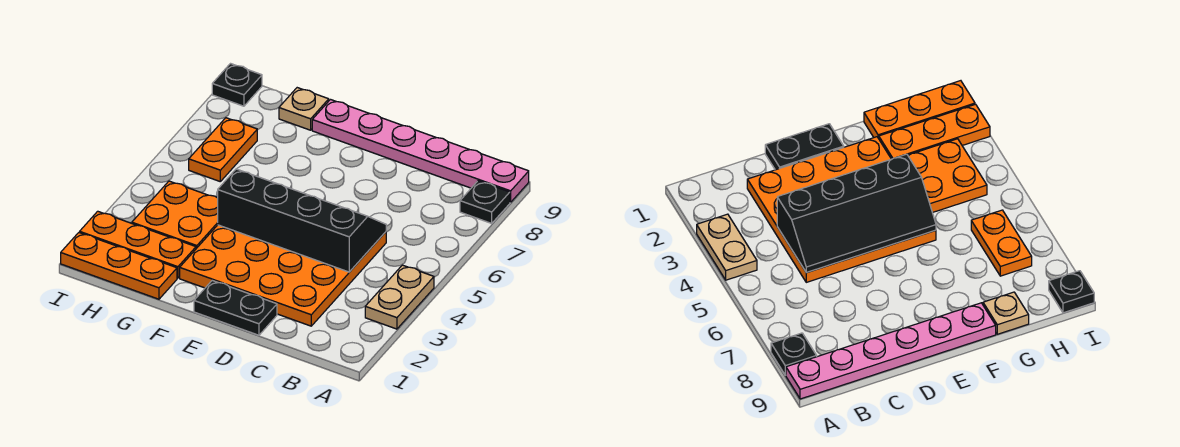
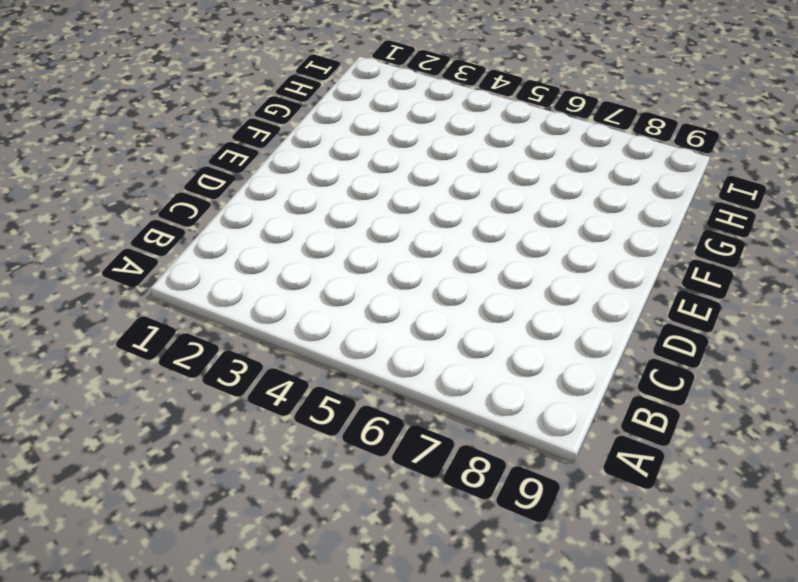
none -> tan plate A3:A4 level 1
none -> black plate A8 level 1
none -> pink plate A9:F9 level 1

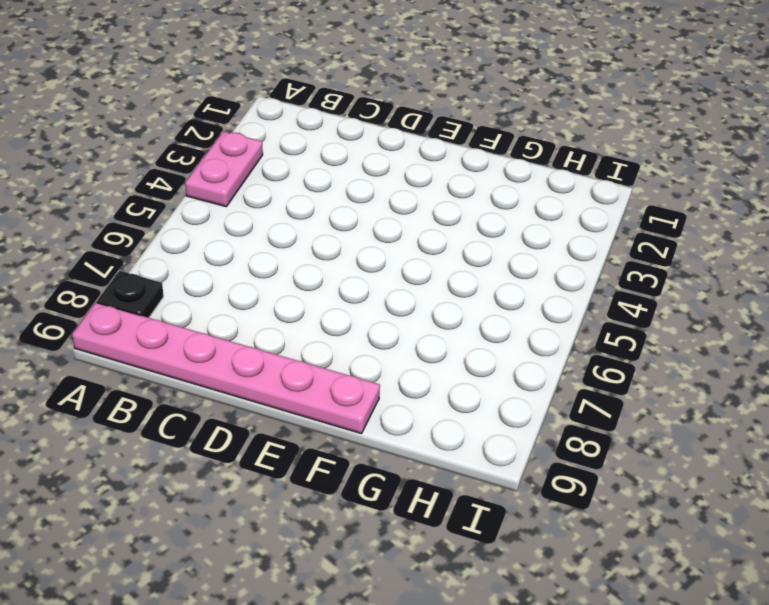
pink plate A3:A4 level 1 -> tan plate A3:A4 level 1
none -> orange plate C2:F5 level 1
none -> black plate D1:E1 level 1
none -> orange plate G1:I1 level 1

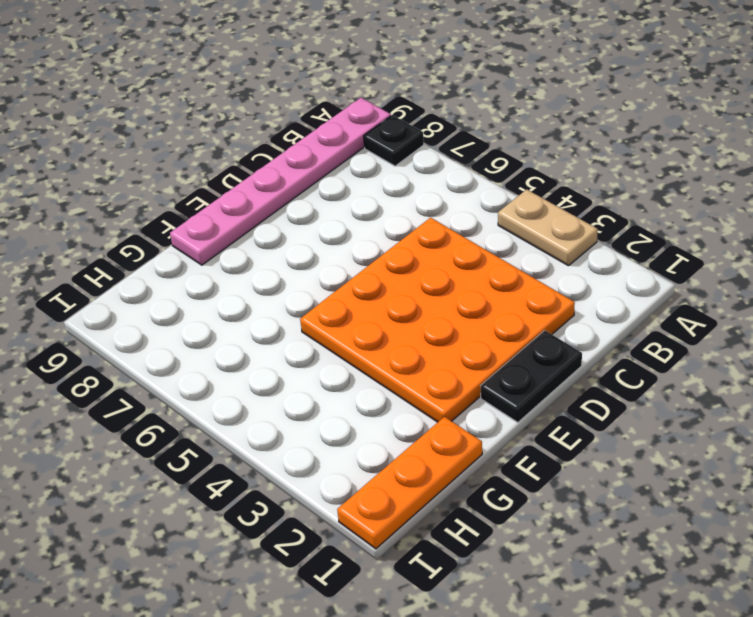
none -> orange plate G2:I2 level 1
none -> orange plate G3:H4 level 1
none -> tan plate G9 level 1

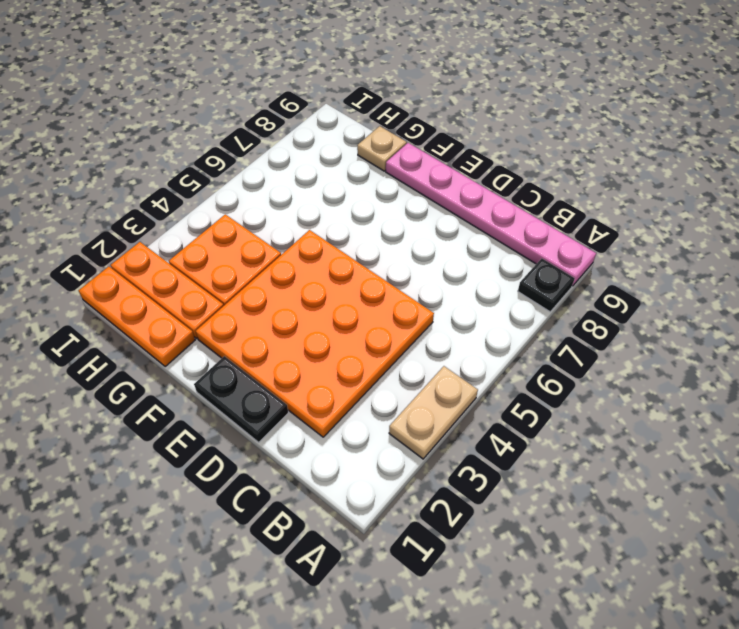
none -> orange plate H6:H7 level 1
none -> black plate I9 level 1
none -> black slope C4:F5 level 2 top 4

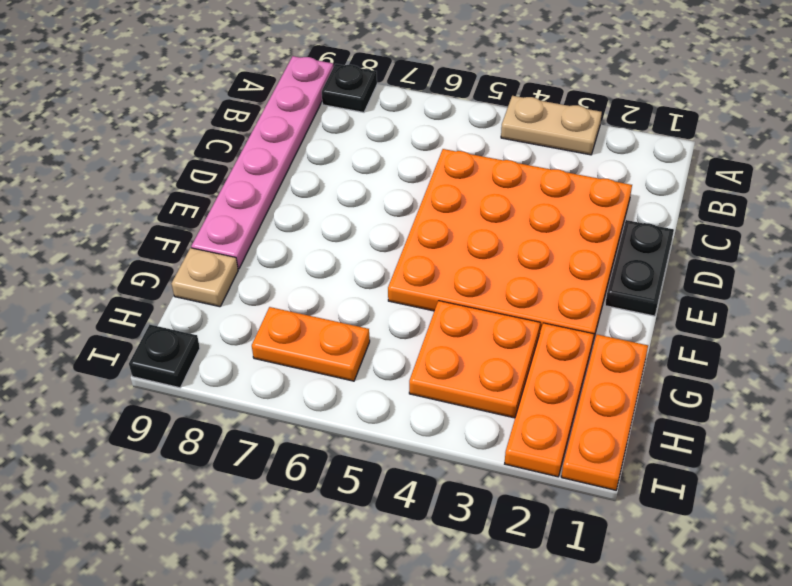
none -> black slope C4:F5 level 2 top 4

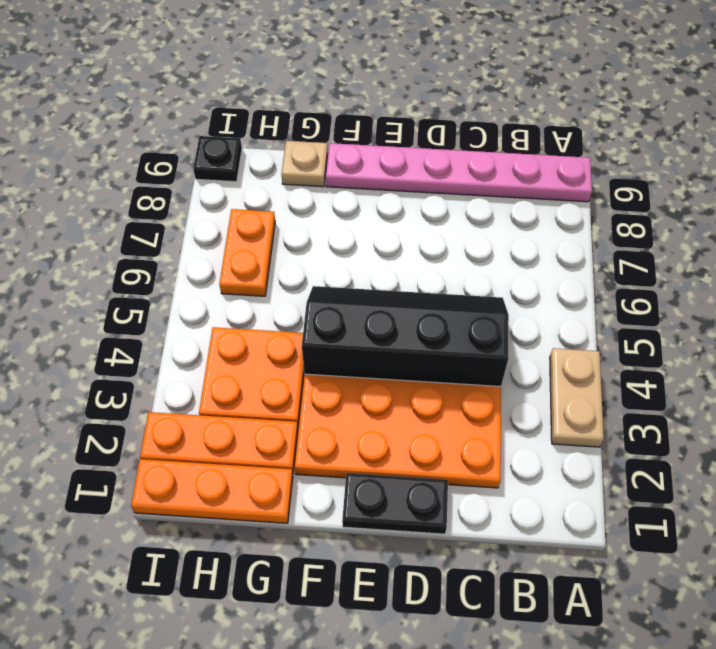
none -> black plate A8 level 1

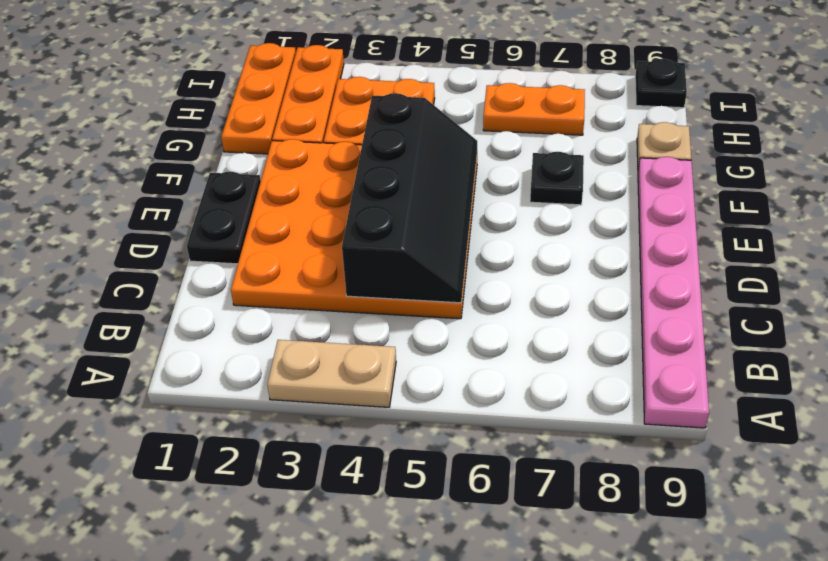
black plate F7 level 1 -> black plate A8 level 1

